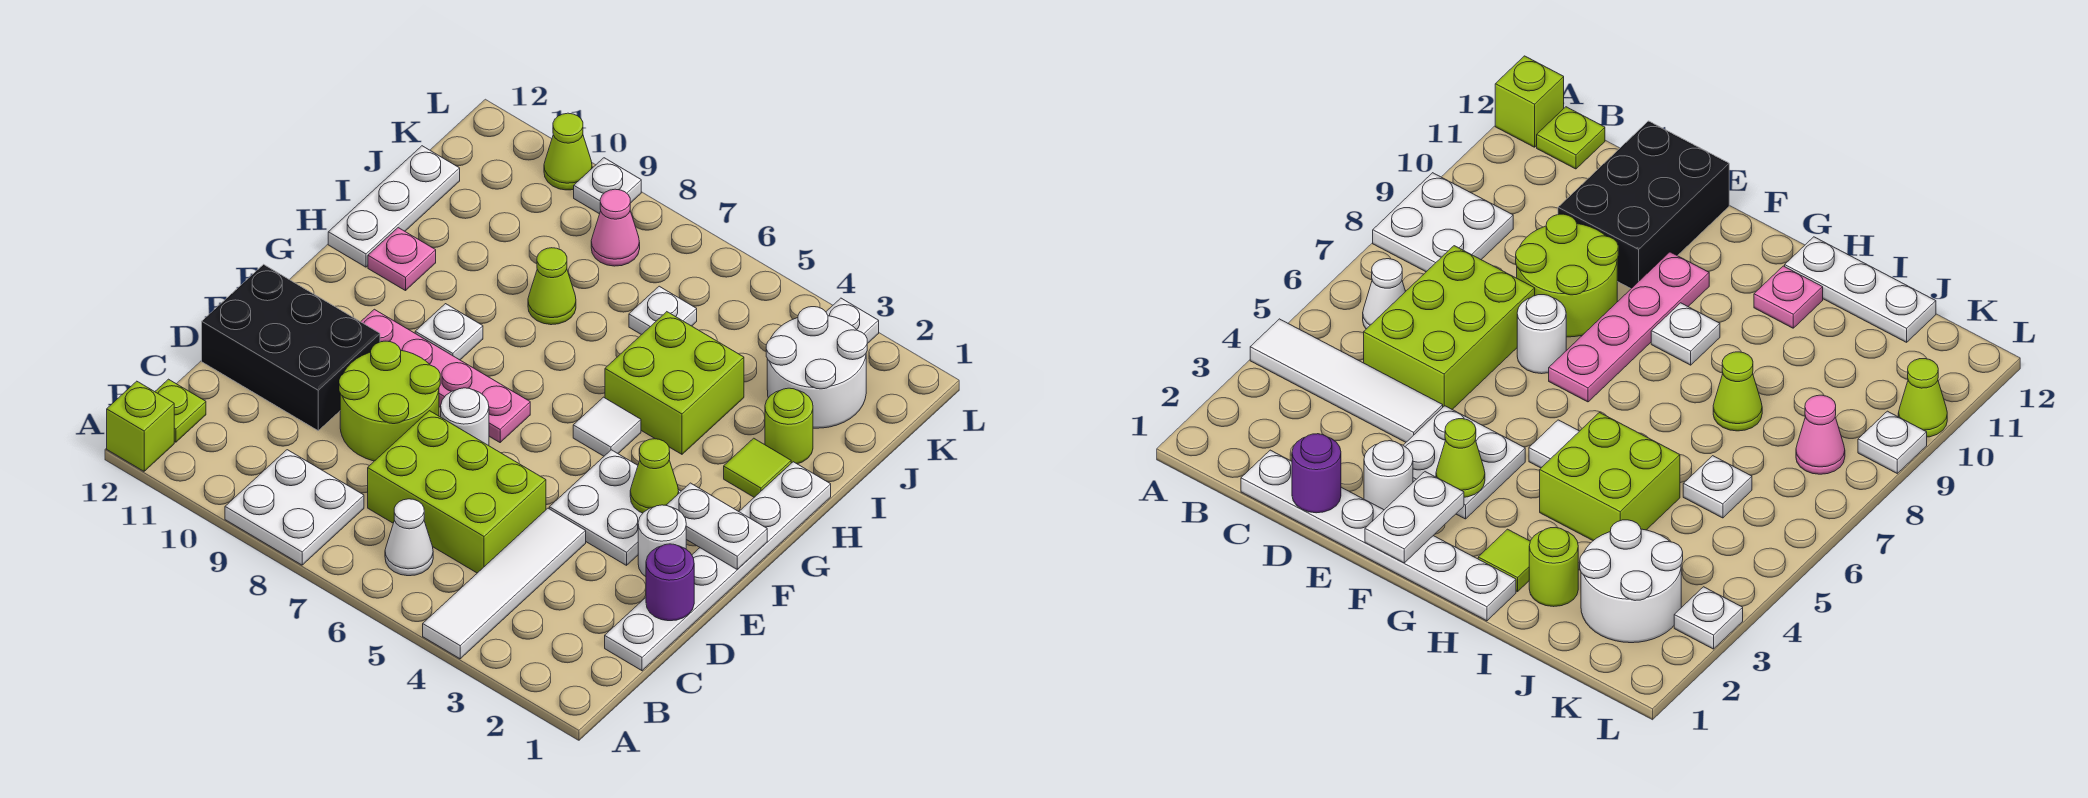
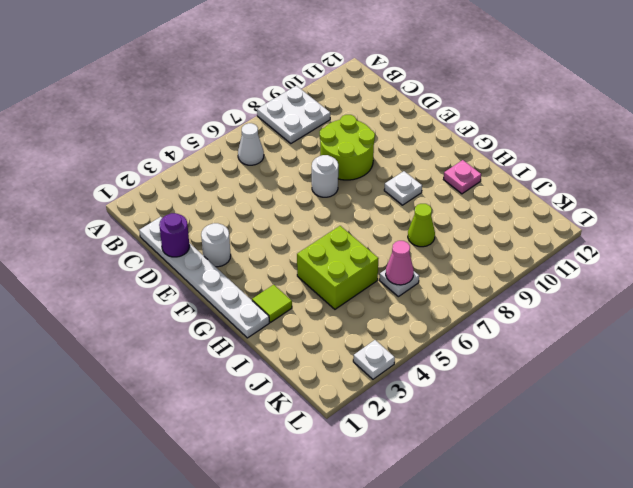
pink cone J6 level 2 -> pink cone K8 level 1
none -> white tile A4:D4 level 1
none -> lime brick A12 level 1
none -> lime plate B12 level 1
none -> lime brick C5:D7 level 1

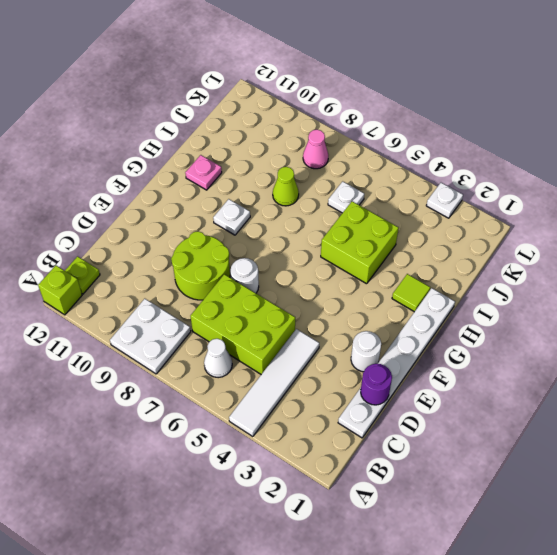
none -> black brick D10:E12 level 1
none -> white plate E3:F4 level 1
none -> pink plate F7:F10 level 1
none -> white tile G5 level 1

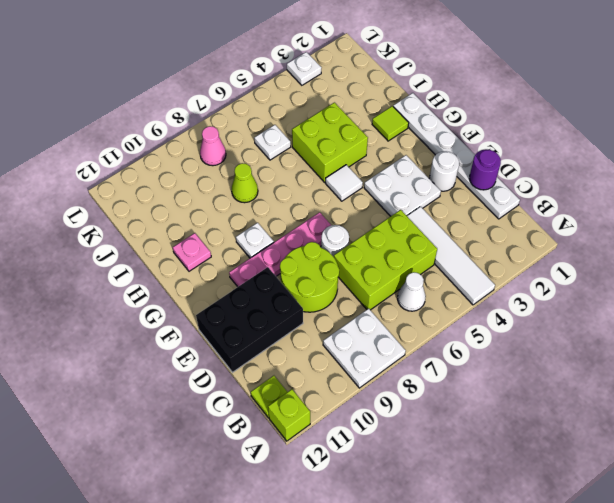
none -> white plate H12:J12 level 1
none -> lime round brick I2 level 1
none -> white round brick J2:K3 level 1
none -> white plate L9 level 1

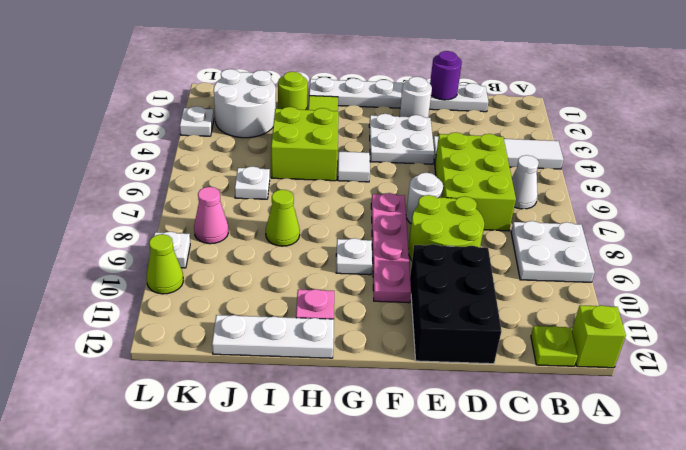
none -> white plate F1:F2 level 2
none -> lime cone F3 level 2

